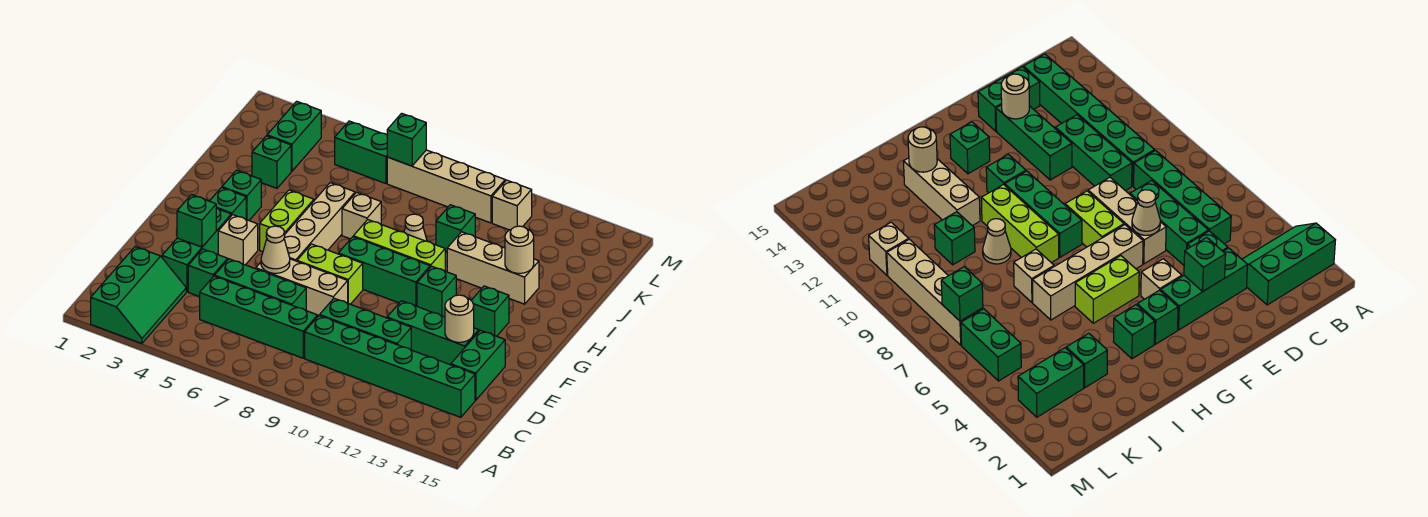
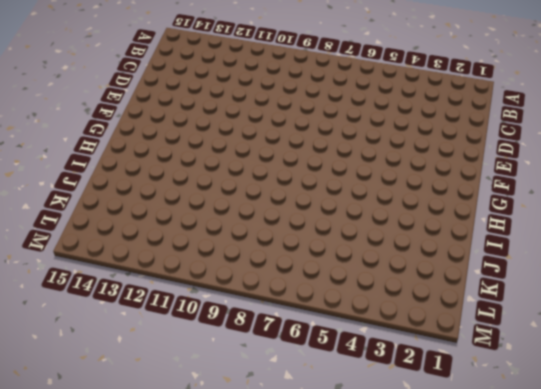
none -> green slope A2:C3 level 1 top 2
none -> green brick C5:C8 level 1
none -> green brick C9:C14 level 1
none -> green brick D3:F3 level 1

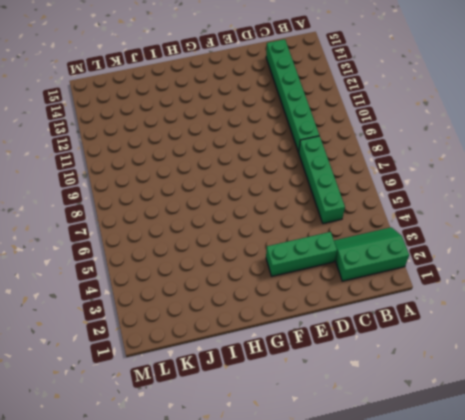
none -> green brick D4 level 1
none -> green brick D5:D7 level 1
none -> green brick D9:D11 level 1
none -> green brick D14:E14 level 1

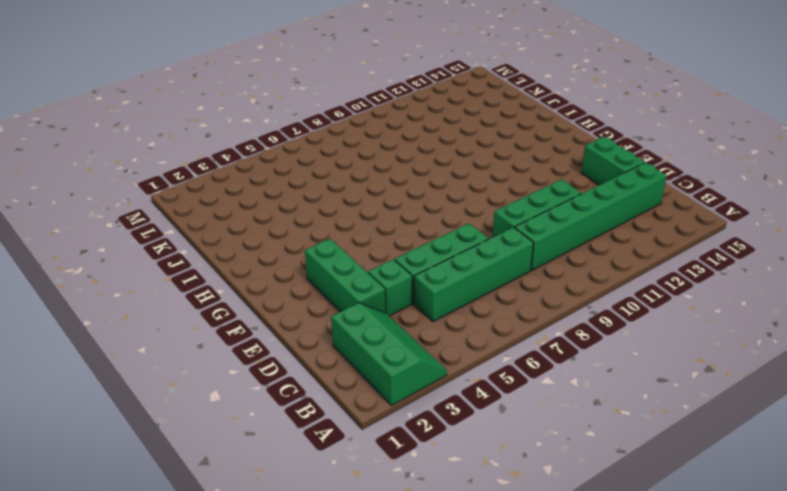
none -> tan brick E6:E8 level 1
none -> green brick E11:E13 level 1
none -> tan brick F4 level 1
none -> tan brick F6:I6 level 1

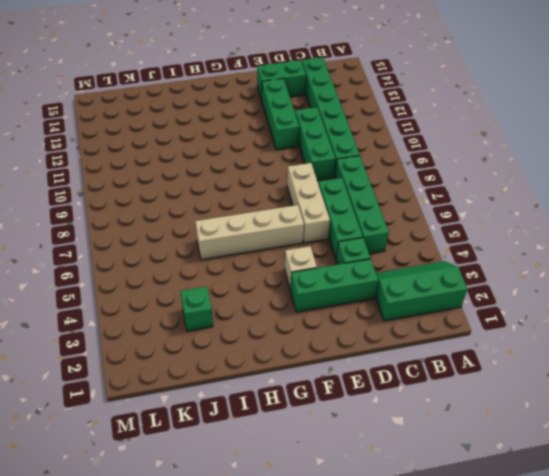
none -> lime brick F7:F8 level 1
none -> green brick G3 level 1
none -> lime brick G5:H5 level 1
none -> green brick G8:G10 level 1

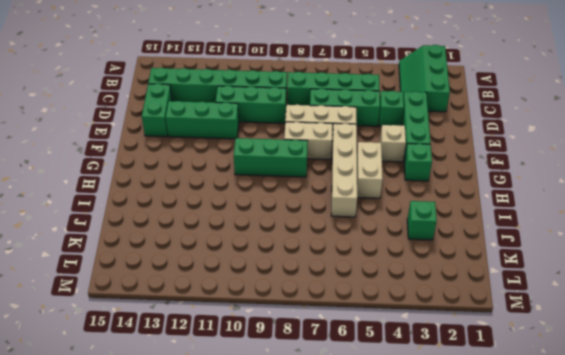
tan brick F7:F8 level 1 -> lime brick F7:F8 level 1
tan brick G5:H5 level 1 -> lime brick G5:H5 level 1
none -> green brick G11 level 1
none -> green brick G13 level 1
none -> green brick H3 level 1
none -> lime brick H8:H10 level 1

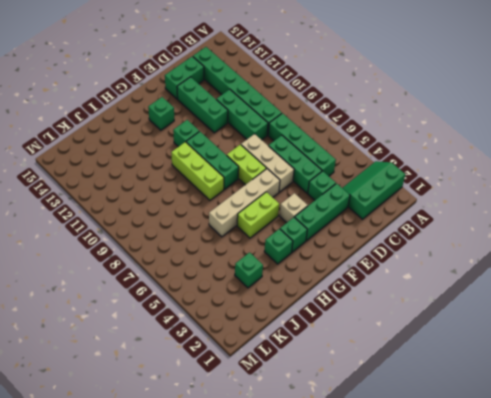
none -> tan brick I7 level 1
none -> tan cone I9 level 1
none -> tan brick I11:I13 level 1
none -> green brick J10 level 1

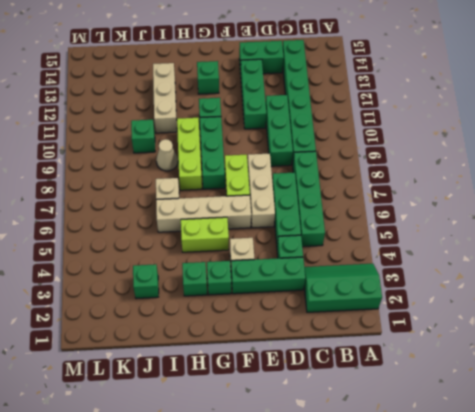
none -> green brick K3:L3 level 1
none -> green brick L5:L6 level 1
none -> tan brick L7:L10 level 1
none -> tan brick L11 level 1

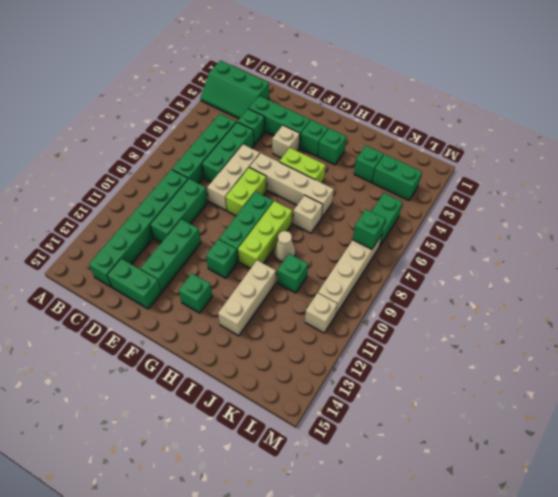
none -> green brick E3 level 2
none -> tan cone E6 level 2
none -> tan round brick E13 level 2
none -> tan round brick I13 level 2

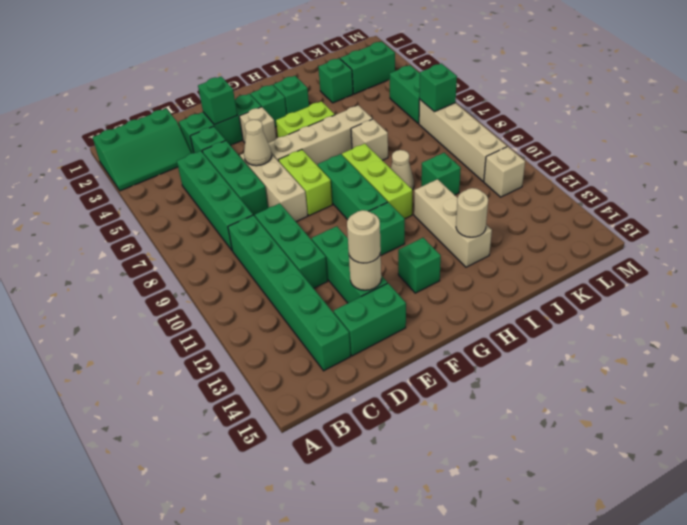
tan round brick E13 level 3 -> none

